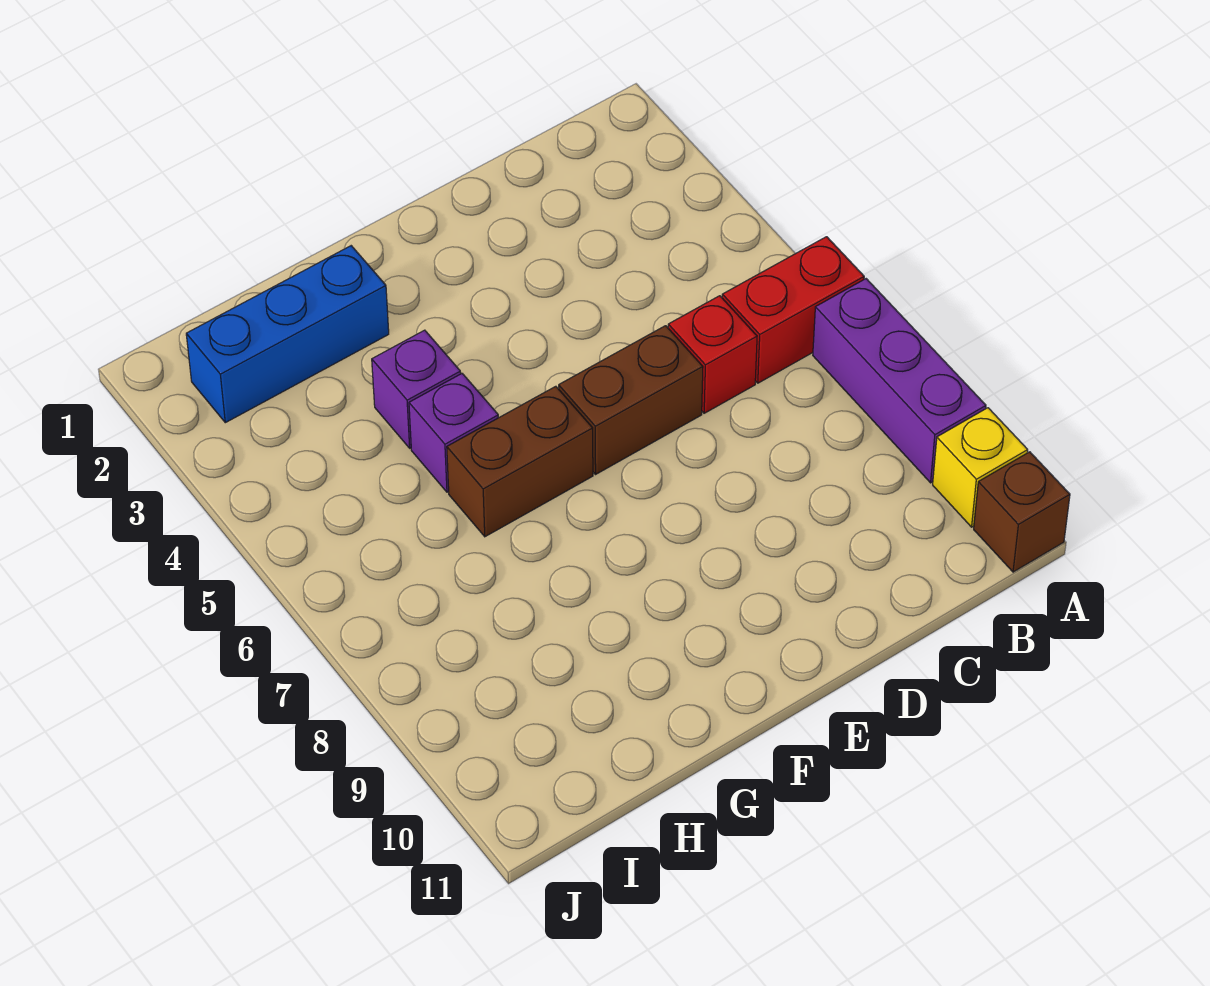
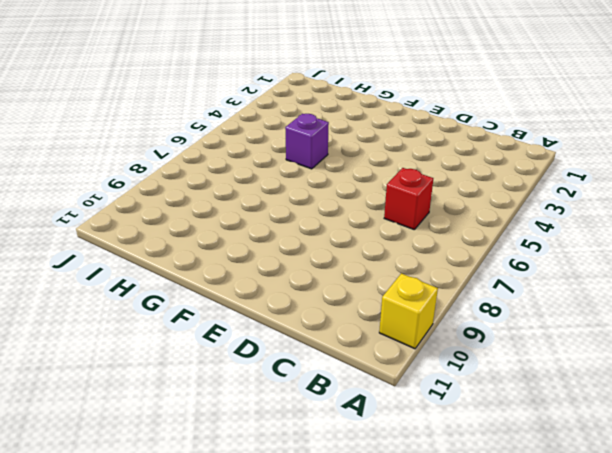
none -> red brick A6:B6 level 1
none -> purple brick A7:A9 level 1

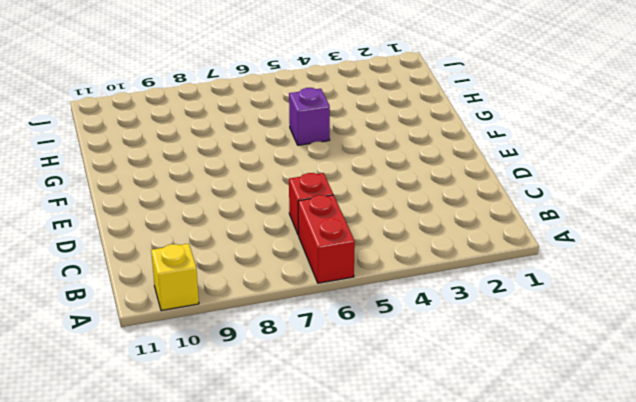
none -> purple brick A7:A9 level 1
none -> brown brick A11 level 1

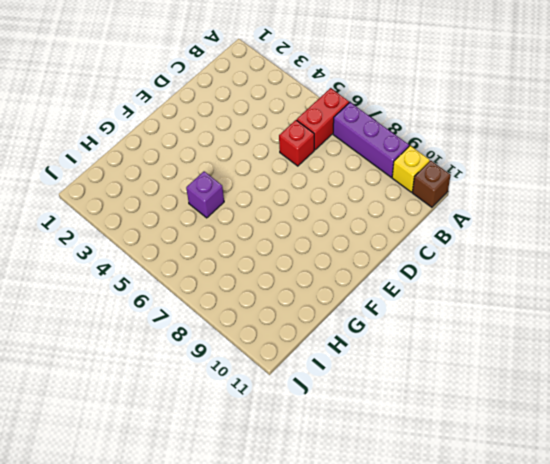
none -> brown brick D6:E6 level 1
none -> brown brick F6:G6 level 1

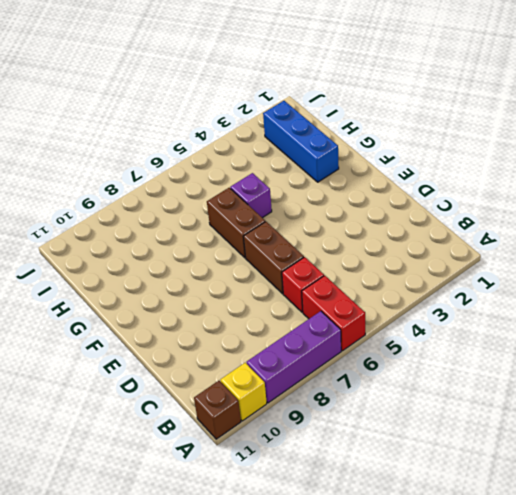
none -> purple brick G4 level 1

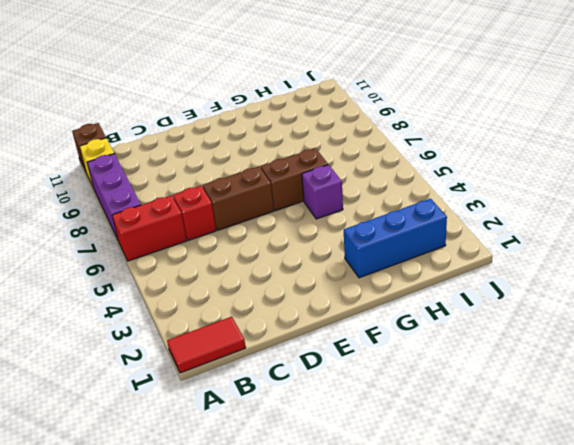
red tile A1:B1 level 1 -> none
none -> purple brick G4 level 1

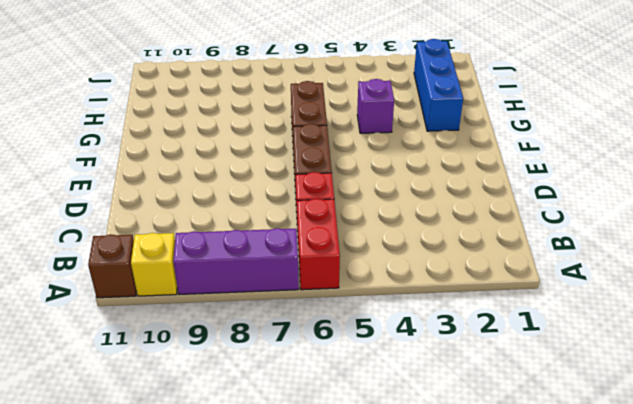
none -> purple brick G5 level 1

